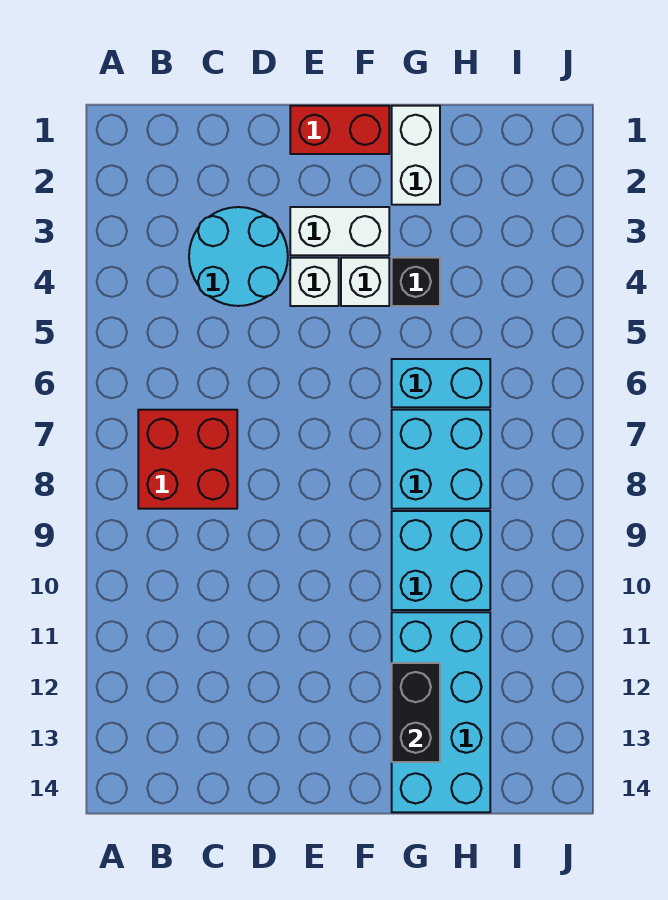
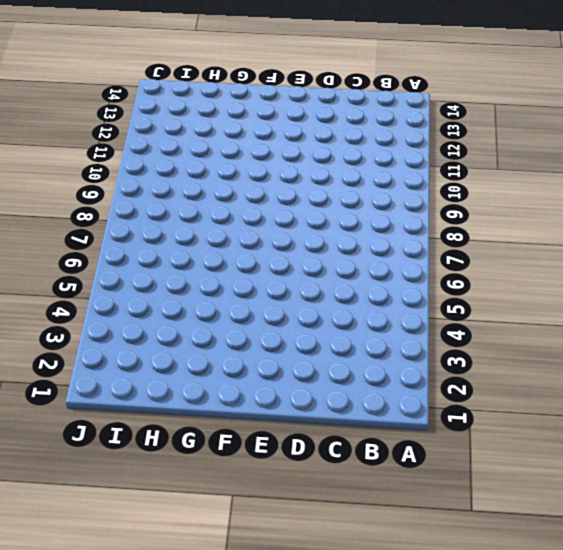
none -> red brick B7:C8 level 1
none -> cyan round brick C3:D4 level 1
none -> red brick E1:F1 level 1

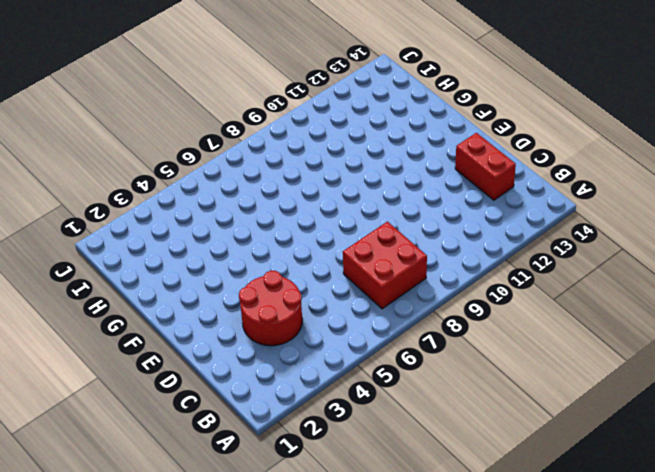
red round brick C3:D4 level 1 -> cyan round brick C3:D4 level 1
red brick C13:D13 level 1 -> red brick E1:F1 level 1
none -> white brick E3:F3 level 1
none -> white brick E4 level 1
none -> white brick F4 level 1

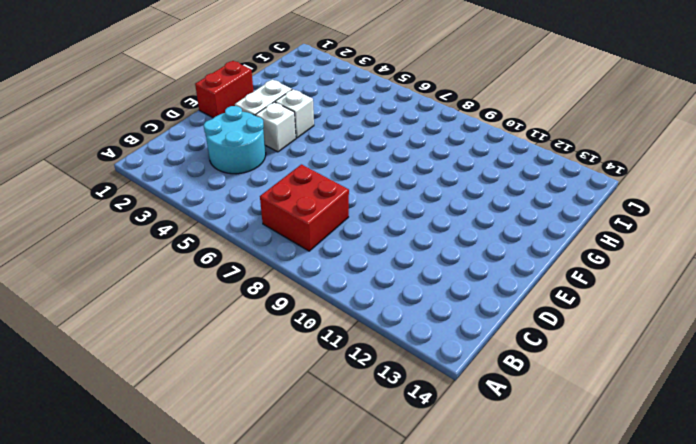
none -> white brick G1:G2 level 1
none -> black brick G4 level 1
none -> cyan brick G6:H6 level 1

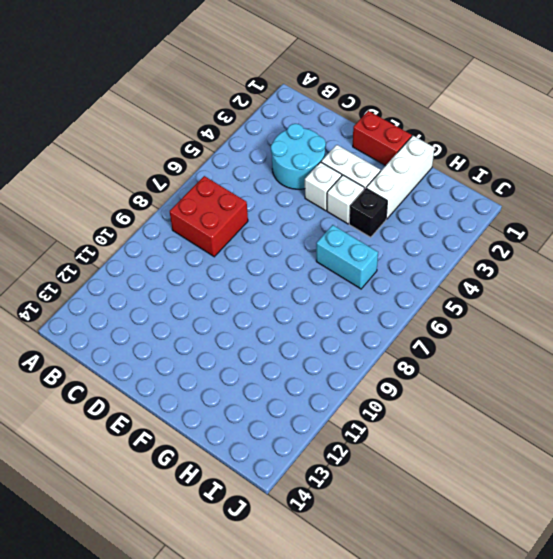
white brick G1:G3 level 1 -> white brick G1:G2 level 1
none -> cyan brick G7:H8 level 1
none -> cyan brick G9:H10 level 1
none -> cyan brick G11:H14 level 1

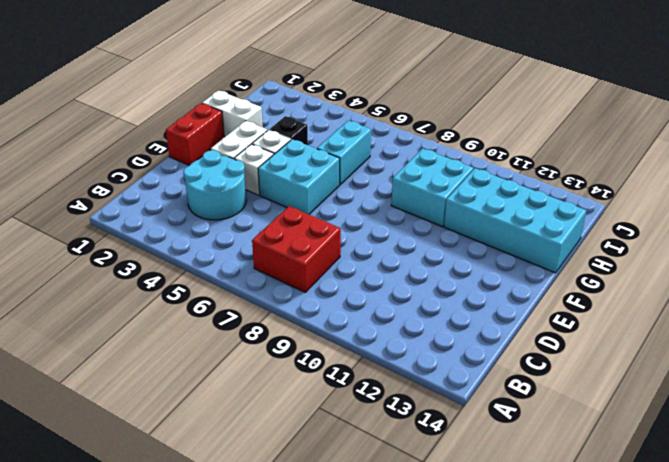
cyan brick E5:F6 level 1 -> cyan brick G7:H8 level 1
none -> black brick G12:G13 level 2

